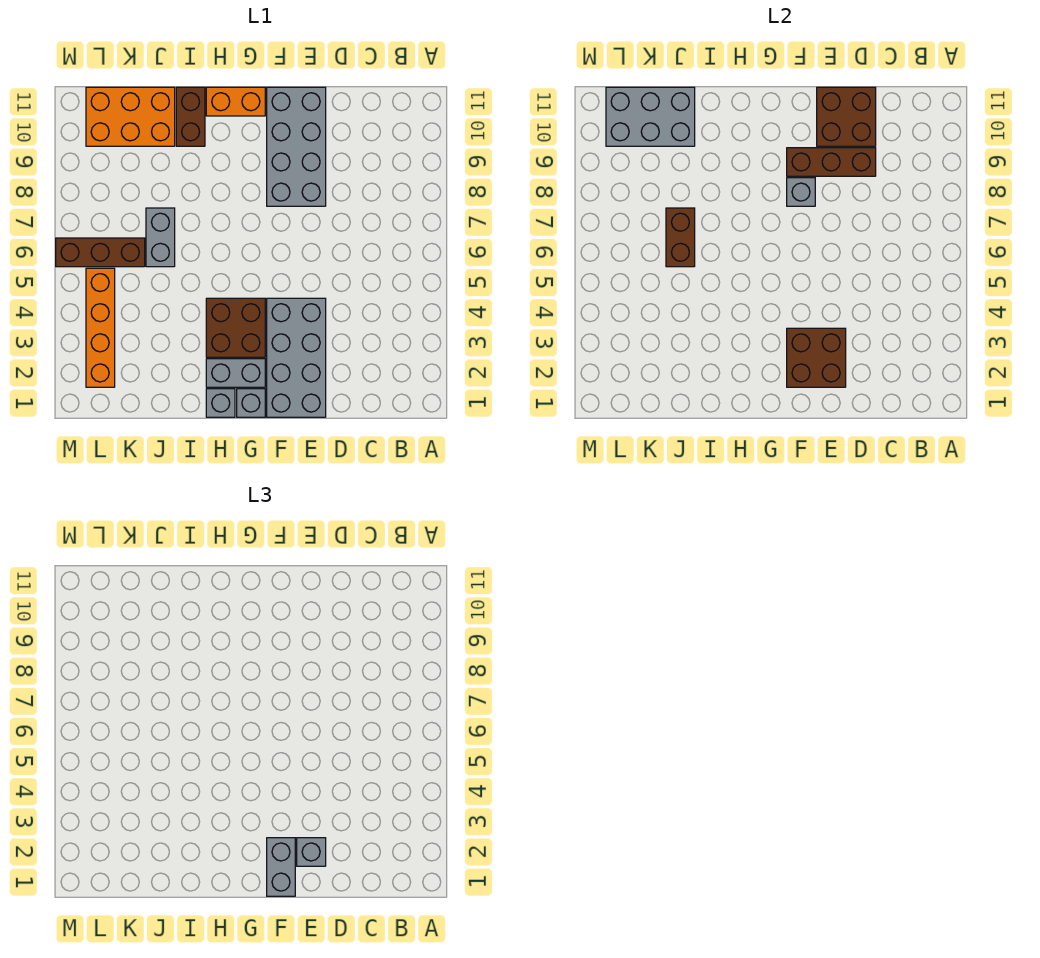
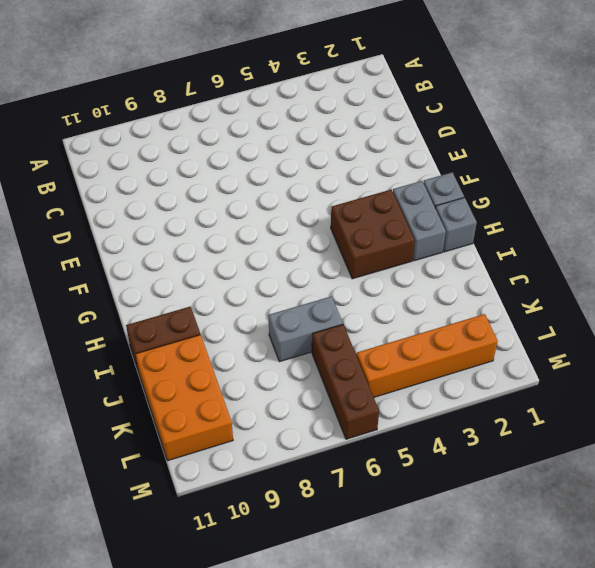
none -> grey brick E1:F4 level 1
none -> grey brick E8:F11 level 1
none -> orange brick G11:H11 level 1

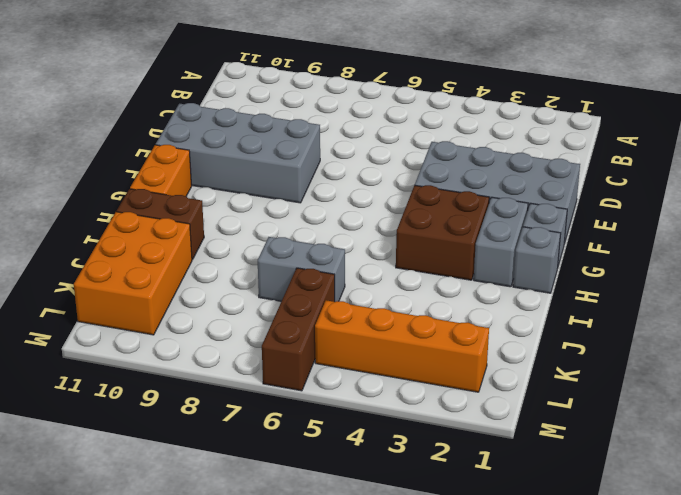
none -> brown brick D9:F9 level 2
none -> brown brick D10:E11 level 2
none -> brown brick E2:F3 level 2

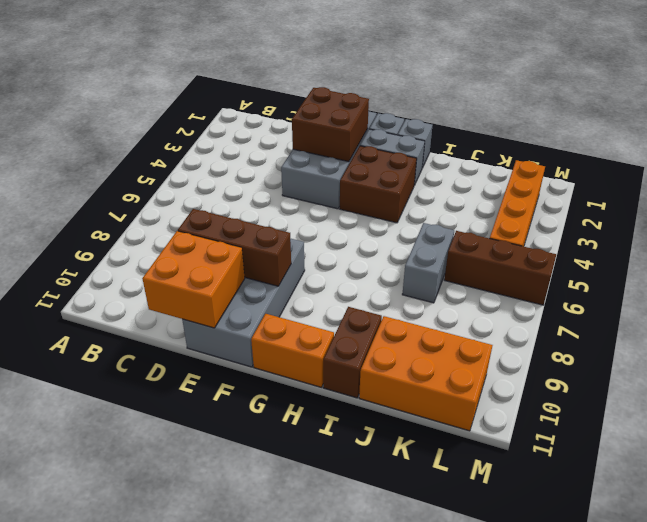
orange brick D10:E11 level 2 -> brown brick D10:E11 level 2
none -> grey brick F8 level 2
none -> brown brick J6:J7 level 2
none -> grey brick J10:L11 level 2

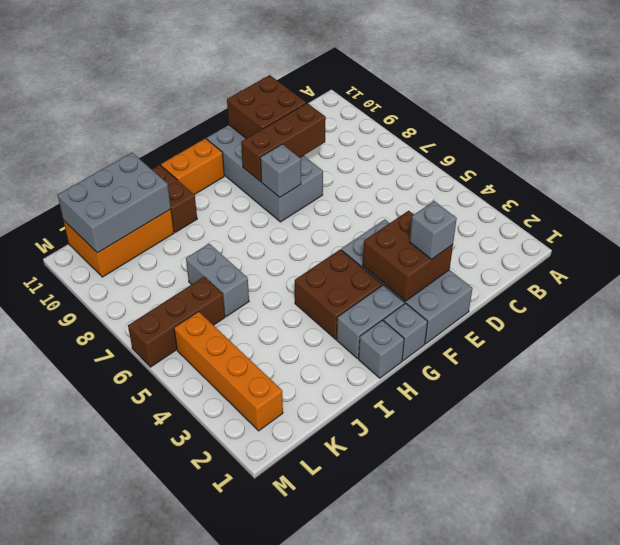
none -> brown brick J6:J7 level 2
none -> grey brick F1:F2 level 3

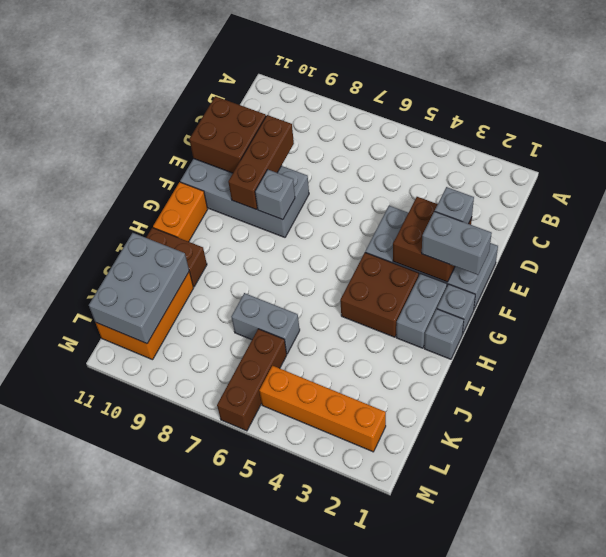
none -> brown brick J6:J7 level 2

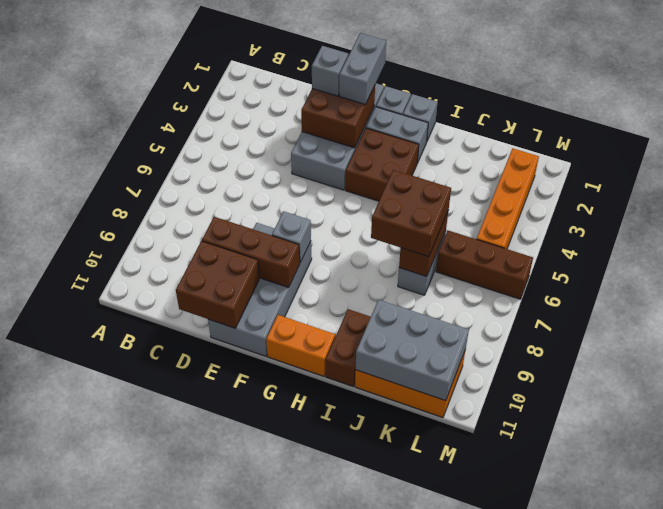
brown brick I6:J7 level 3 -> none

